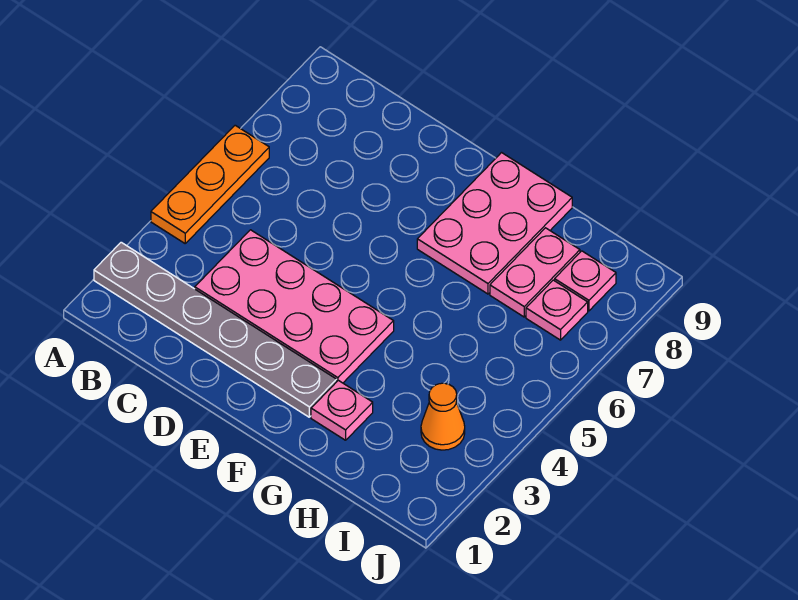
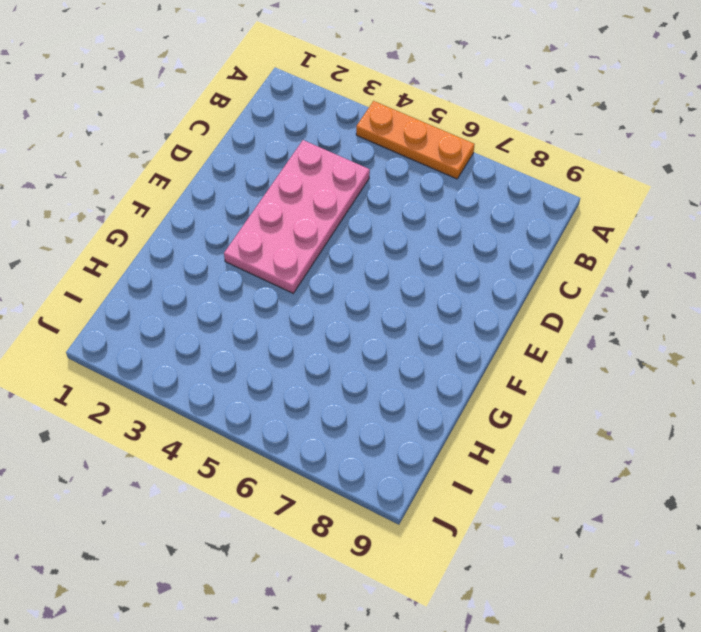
none -> grey plate A2:F2 level 1
none -> pink plate F7:G9 level 1

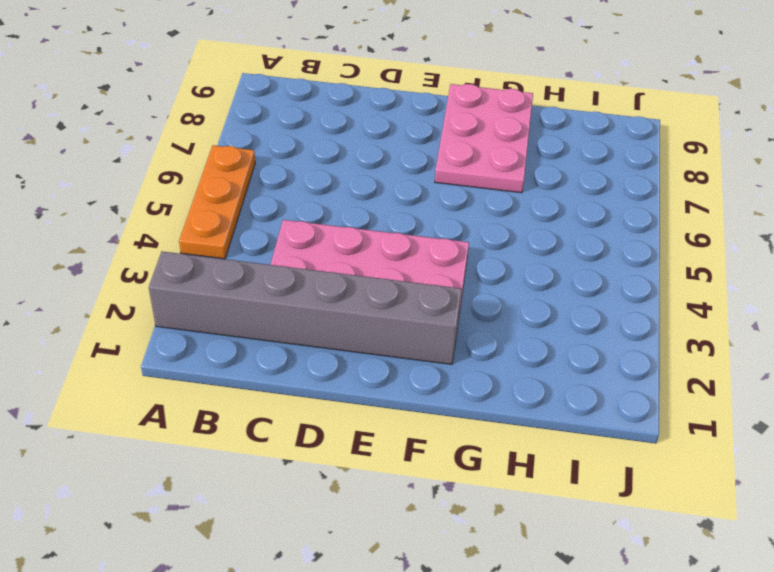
grey brick A2:F2 level 1 -> grey plate A2:F2 level 1
none -> pink plate G2 level 1
none -> pink plate H7:H8 level 1

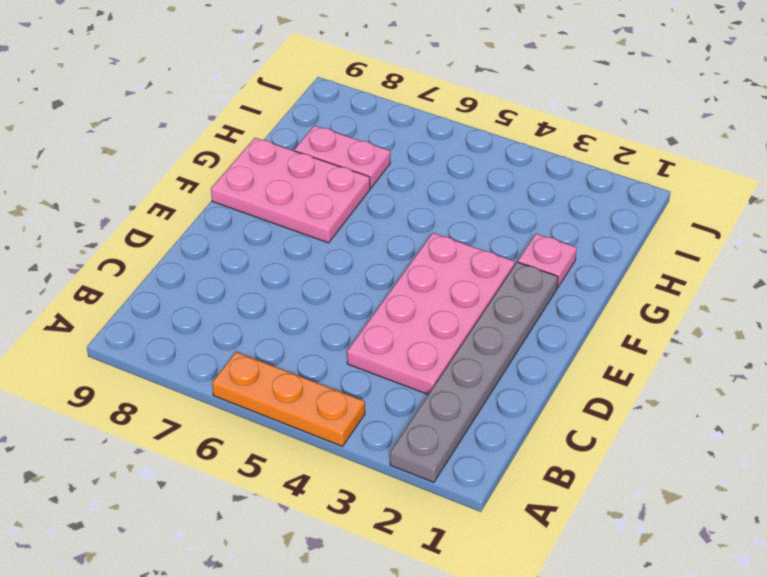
none -> orange cone I3 level 1
none -> pink plate I7 level 1

